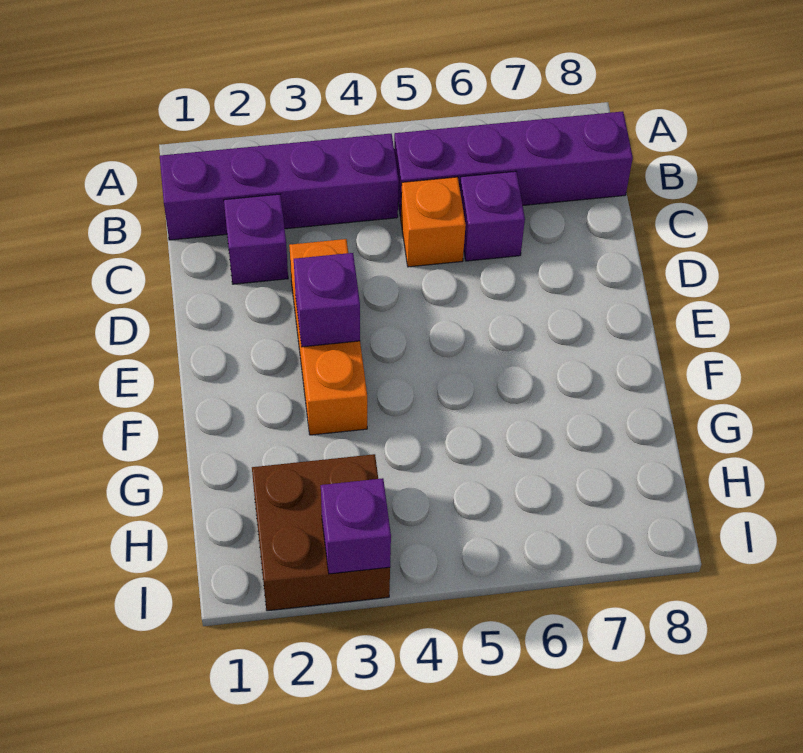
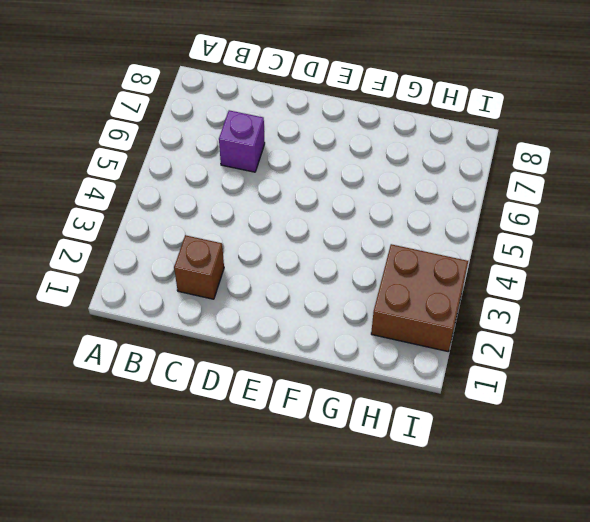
brown brick C2 level 1 -> purple brick C2 level 1
none -> purple brick B1:B4 level 1
none -> purple brick B5:B8 level 1

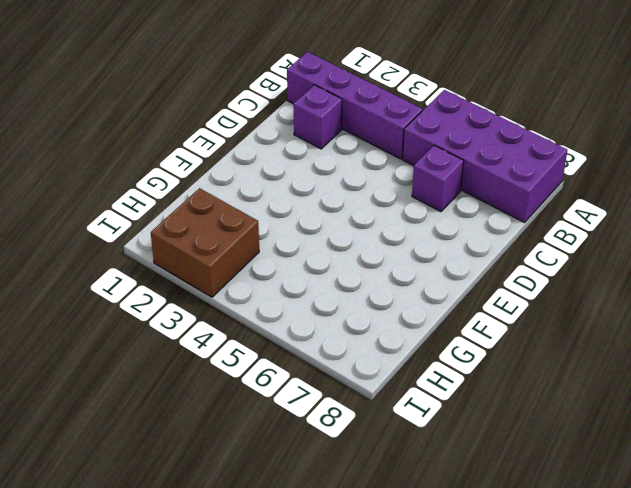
purple brick A5:B8 level 1 -> purple brick B5:B8 level 1
none -> orange brick C5 level 1
none -> orange brick D3:F3 level 1

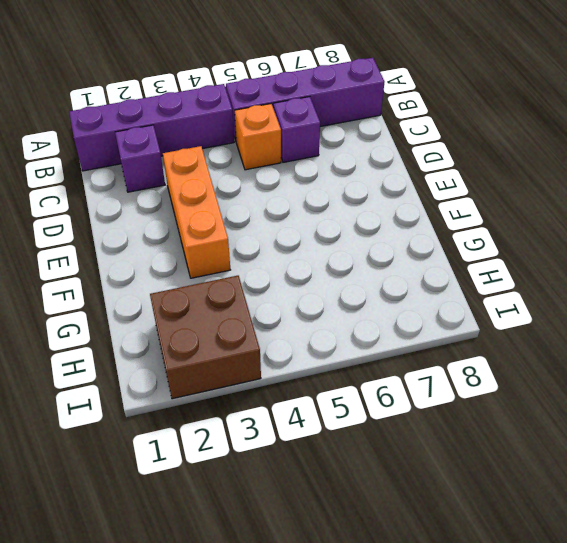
none -> purple brick E3 level 2
none -> purple brick I3 level 2

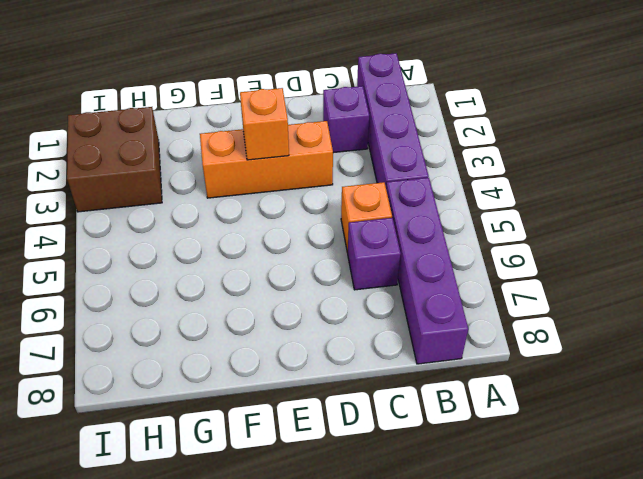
orange brick E3 level 2 -> purple brick E3 level 2
none -> purple brick I3 level 2

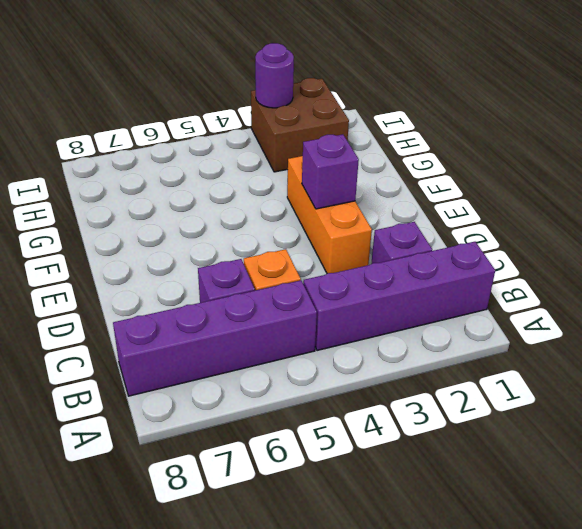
purple round brick I3 level 2 -> purple brick I3 level 2

